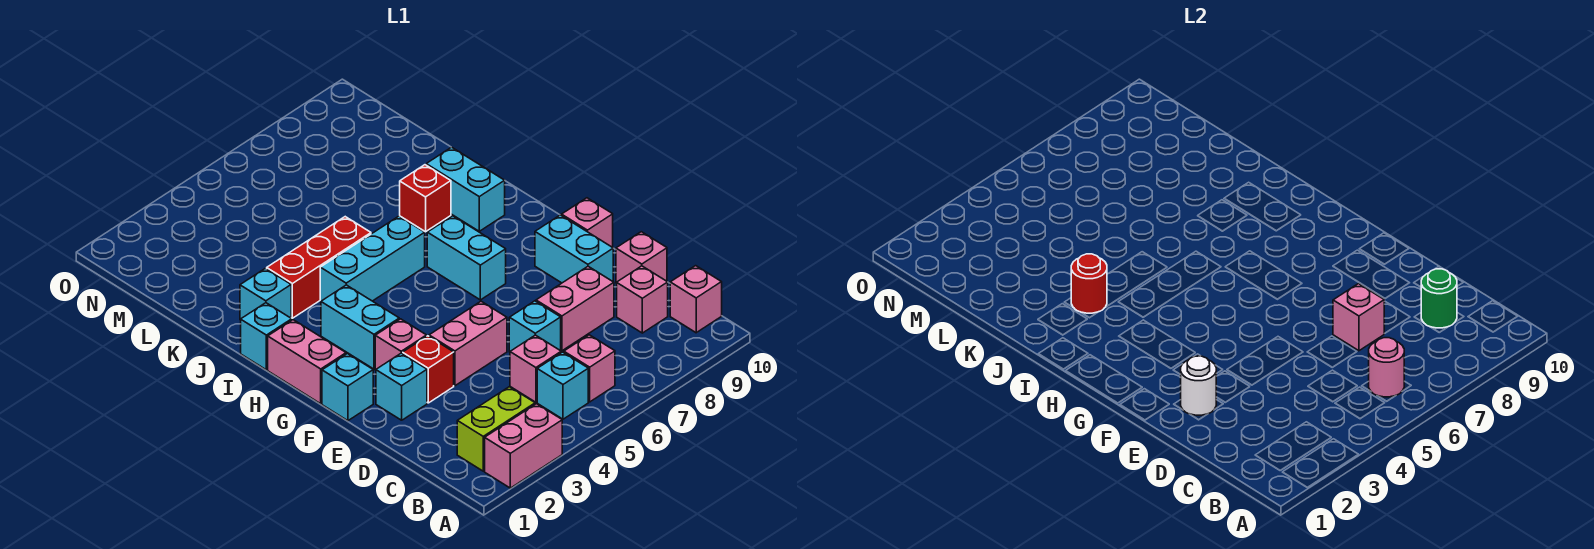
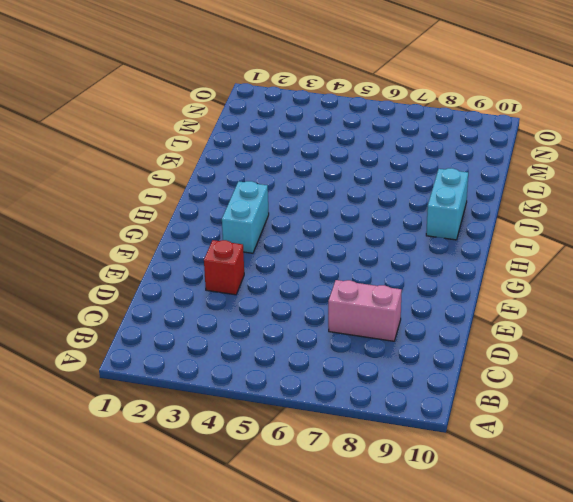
none -> pink brick A2:A3 level 1
none -> lime brick B2:B3 level 1
none -> cyan brick B5 level 1
none -> pink brick B6 level 1

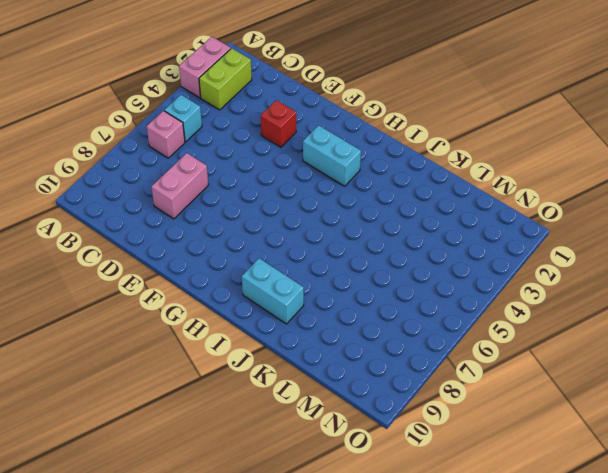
none -> pink brick B10 level 1
none -> pink brick C5 level 1
none -> pink brick C9 level 1
none -> cyan brick D6 level 1

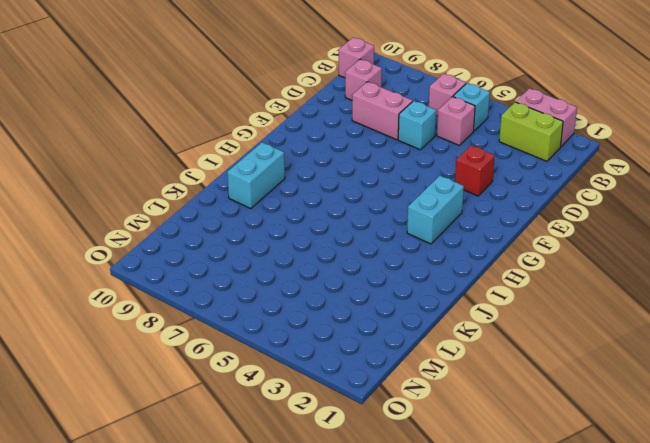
none -> pink brick D10 level 1
none -> cyan brick E2 level 1
none -> pink brick E4:E5 level 1
none -> cyan brick E9:F9 level 1

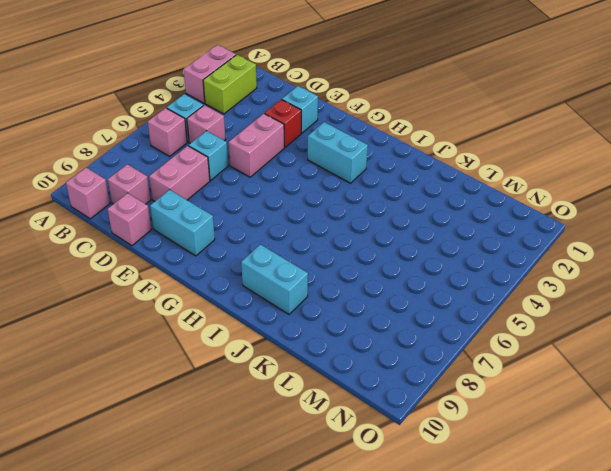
none -> cyan brick F1 level 1
none -> pink brick F3 level 1
none -> pink brick F10 level 1
none -> pink brick G1:H1 level 1

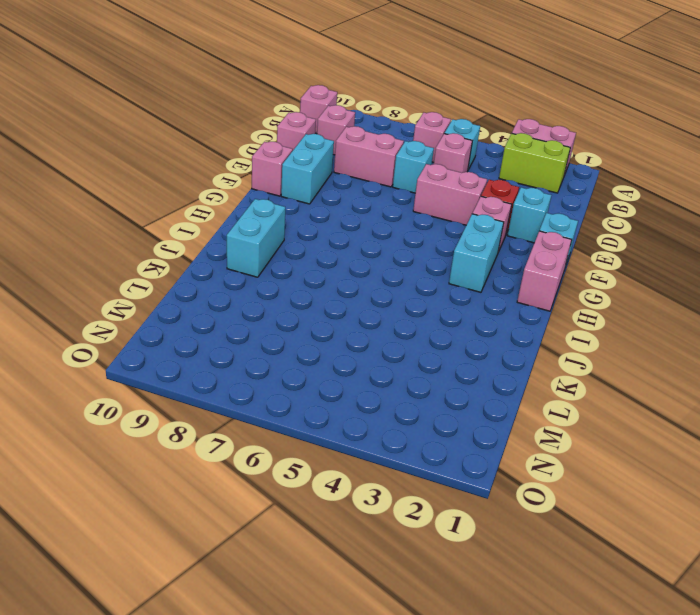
none -> cyan brick G7:H7 level 1
none -> cyan brick I1 level 1
none -> cyan brick I4:I6 level 1
none -> cyan brick J2 level 1

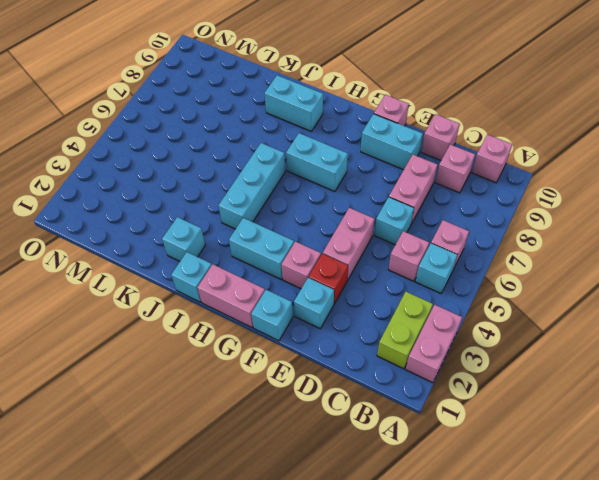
none -> red brick J3:J5 level 1
none -> red brick J8 level 1
none -> pink round brick B6 level 2
none -> green round brick C9 level 2

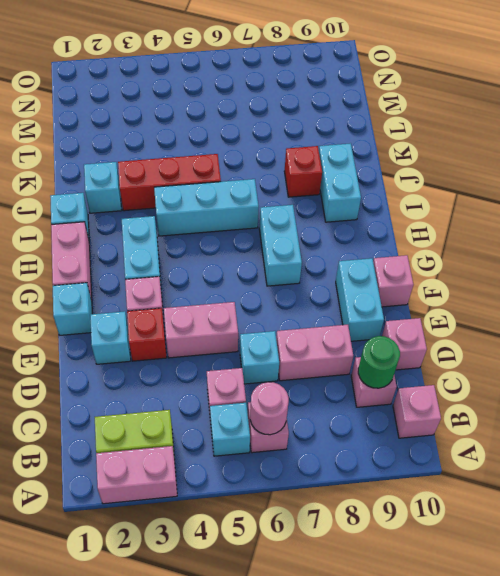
none -> pink brick D7 level 2
none -> white round brick E2 level 2
none -> red round brick J3 level 2

